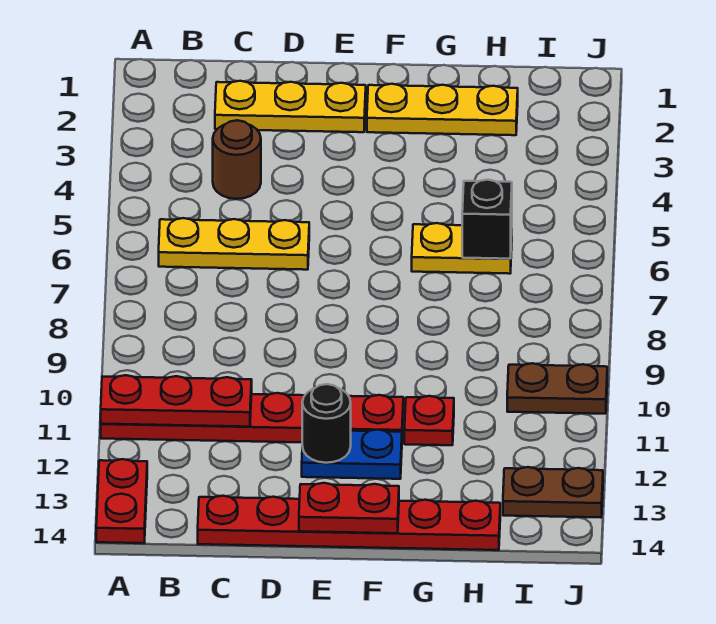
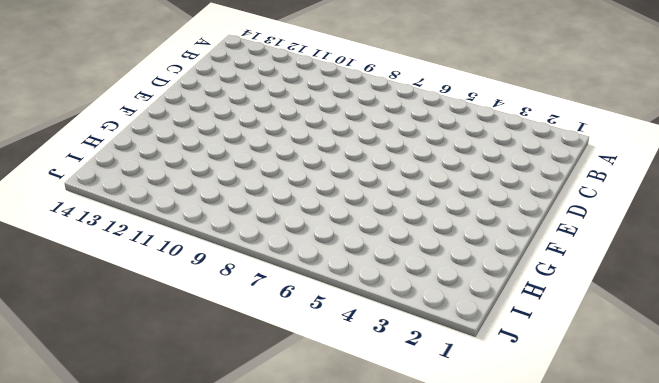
none -> red plate A11:F11 level 1
none -> red plate A13:A14 level 1
none -> yellow plate B6:D6 level 1

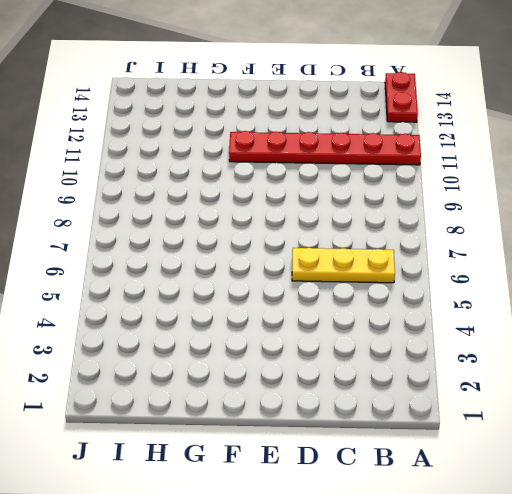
none -> yellow plate C2:E2 level 1
none -> brown round brick C4 level 1
none -> red plate C14:H14 level 1

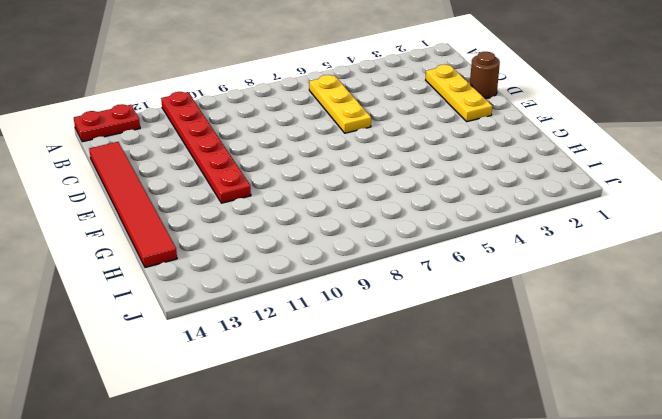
red tile C14:H14 level 1 -> red plate C14:H14 level 1
brown round brick D1 level 1 -> brown round brick C4 level 1
none -> blue plate E12:F12 level 1
none -> yellow plate F2:H2 level 1
none -> yellow plate G6:H6 level 1

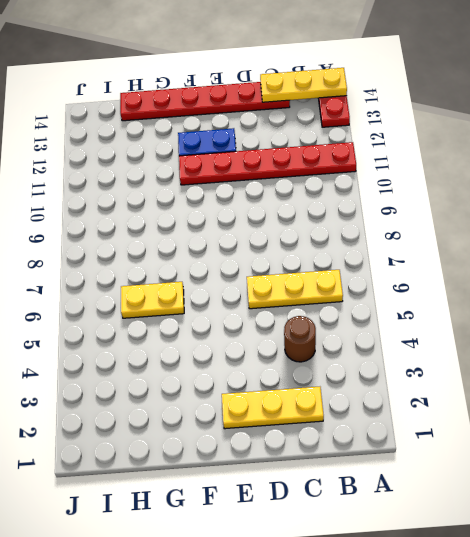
yellow plate A14:C14 level 2 -> yellow plate F2:H2 level 1
none -> red plate G11 level 1
none -> brown plate I10:J10 level 1
none -> brown plate I13:J13 level 1

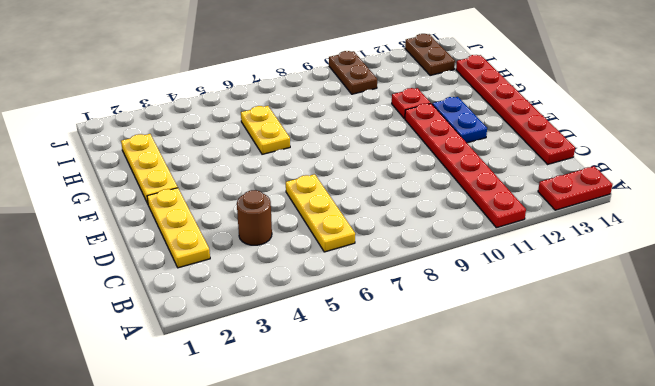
none -> red plate A11:C11 level 2
none -> black round brick E12 level 2
none -> red plate E14:F14 level 2

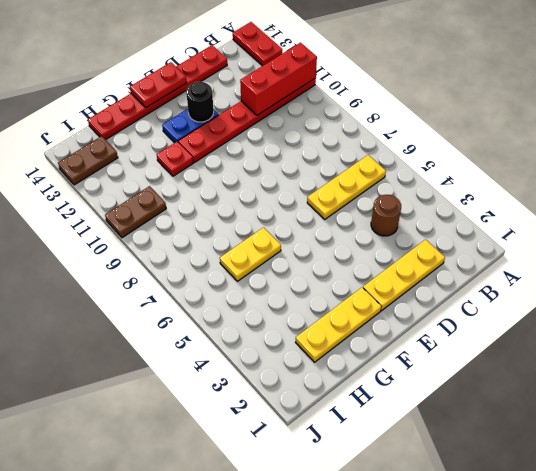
red brick A11:C11 level 2 -> red plate A11:C11 level 2
none -> black brick H6 level 2

